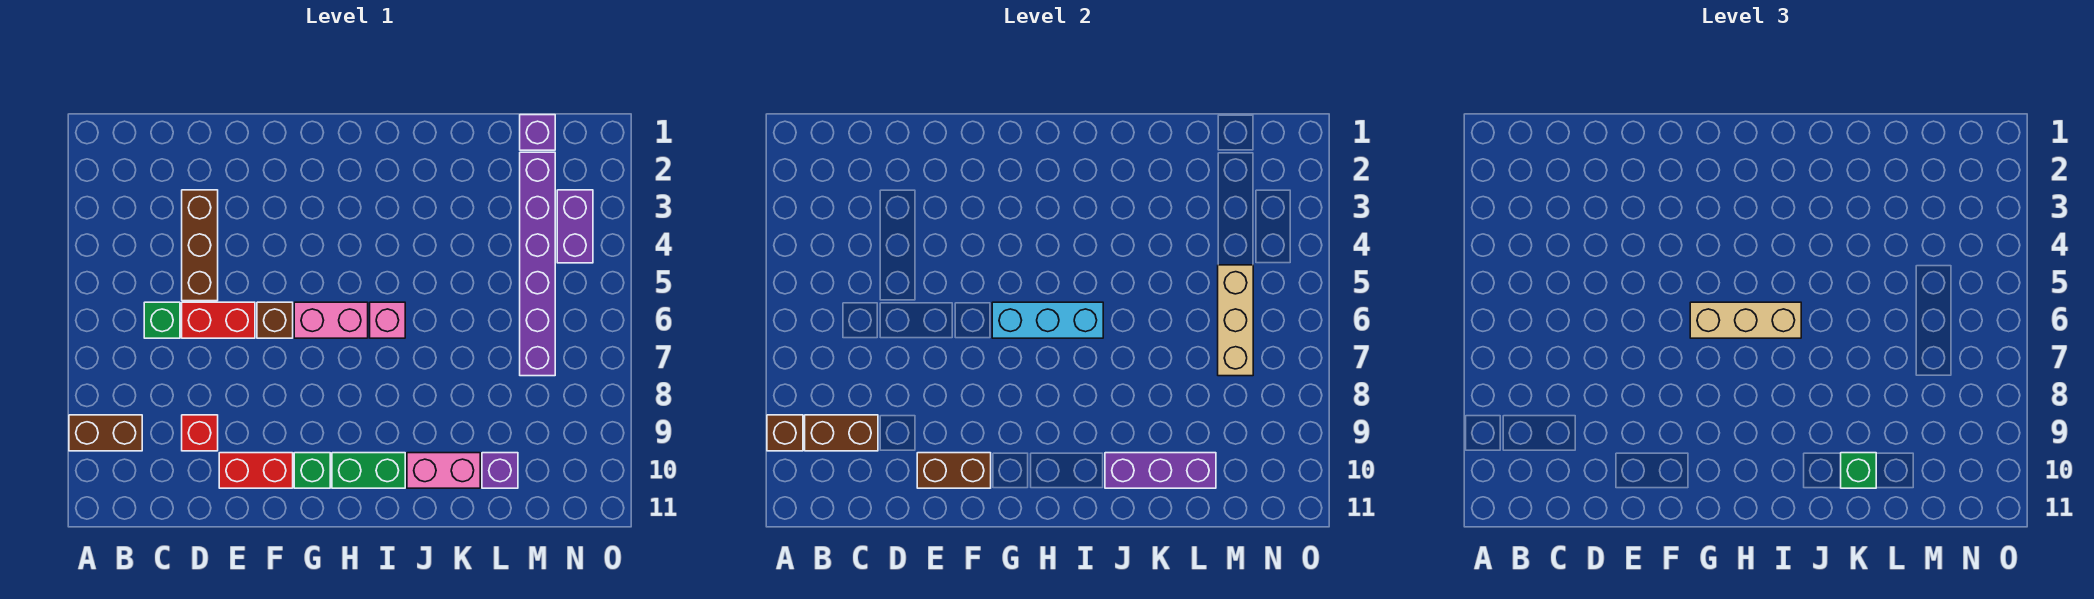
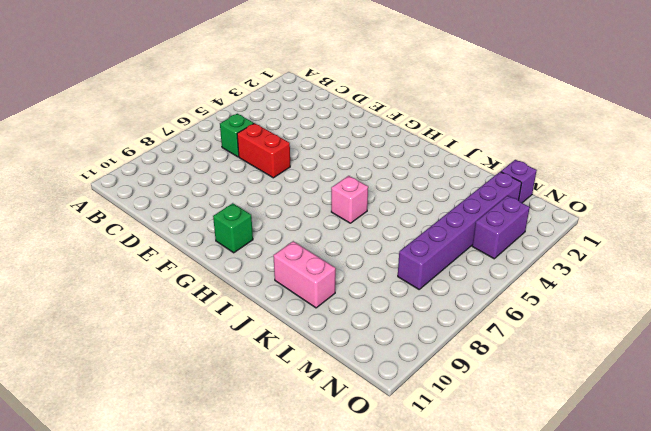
none -> brown brick A9:B9 level 1
none -> brown brick D3:D5 level 1
none -> red brick D9 level 1

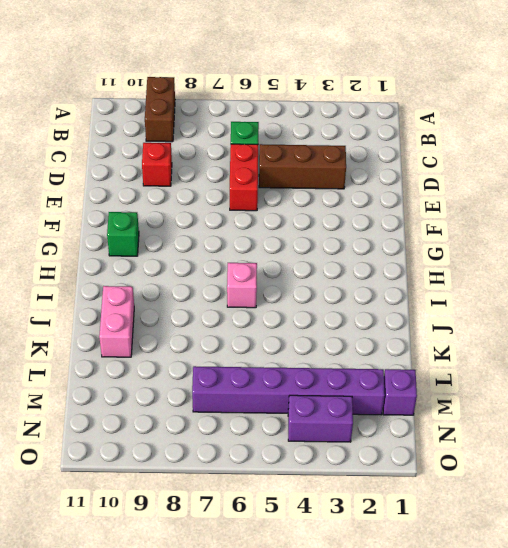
none -> red brick E10:F10 level 1
none -> brown brick F6 level 1
none -> pink brick G6:H6 level 1

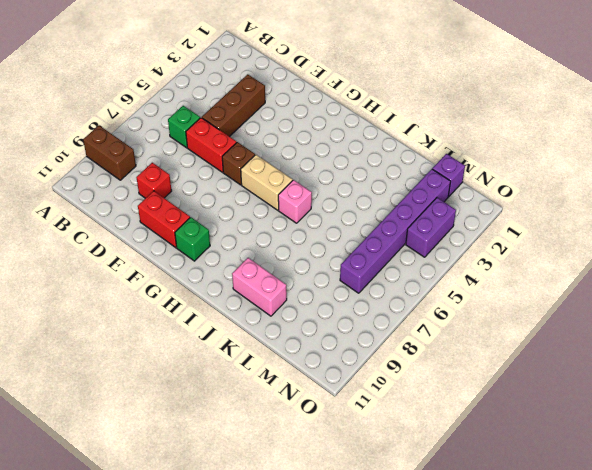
tan brick G6:H6 level 1 -> pink brick G6:H6 level 1
none -> green brick H10:I10 level 1
none -> purple brick L10 level 1
none -> brown brick A9 level 2

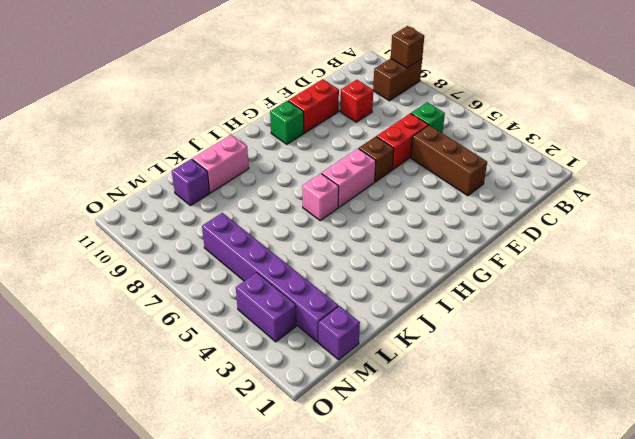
none -> green brick H10:I10 level 1
none -> brown brick B9:C9 level 2
none -> brown brick E10:F10 level 2

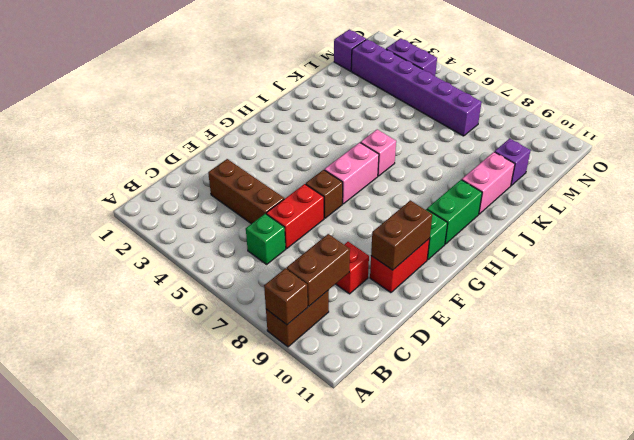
none -> cyan brick G6:I6 level 2
none -> purple brick J10:L10 level 2
none -> tan brick M5:M7 level 2

